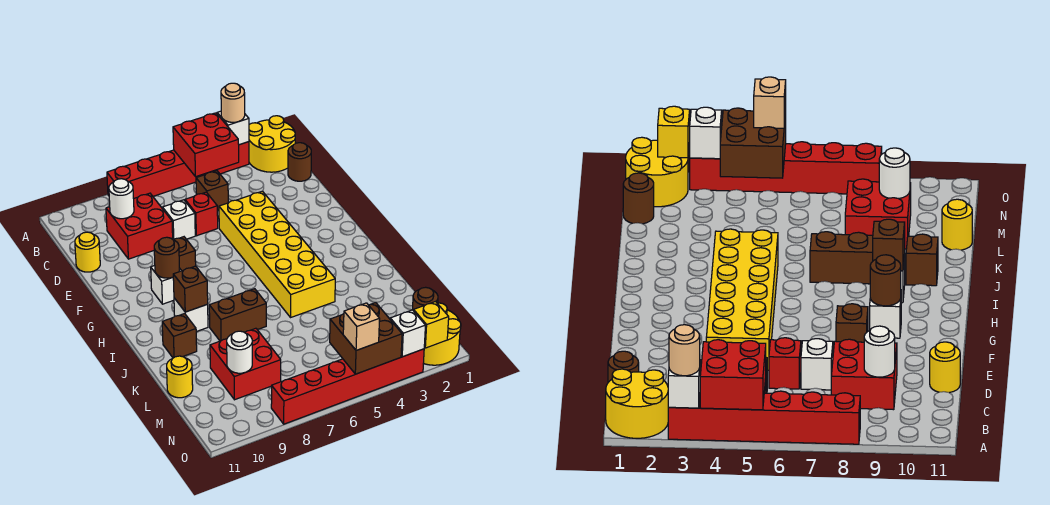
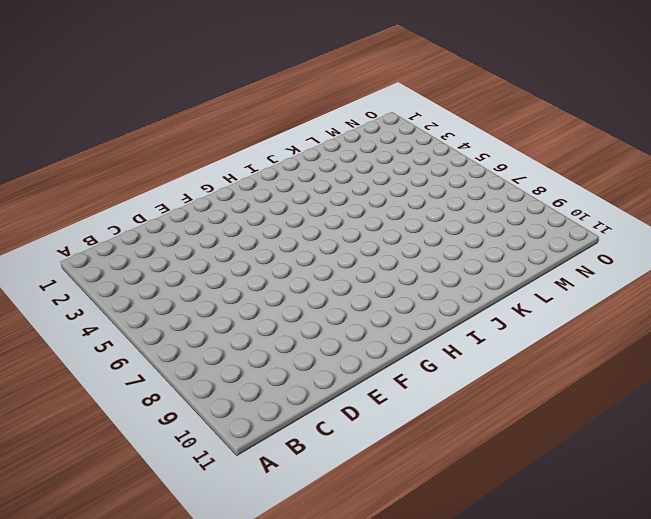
none -> yellow round brick A1:B2 level 1
none -> red brick A3:A8 level 1
none -> brown round brick C1 level 1
none -> brown brick C5 level 1

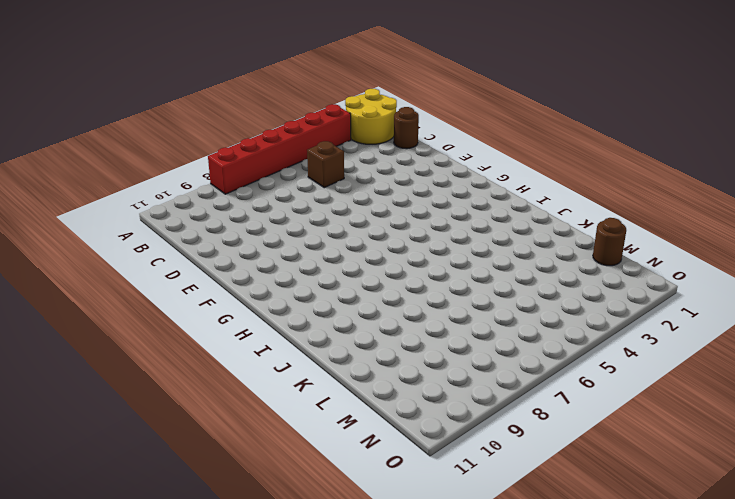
none -> red brick C8:D9 level 1
none -> red brick D6 level 1
none -> white brick D7 level 1
none -> yellow round brick D11 level 1

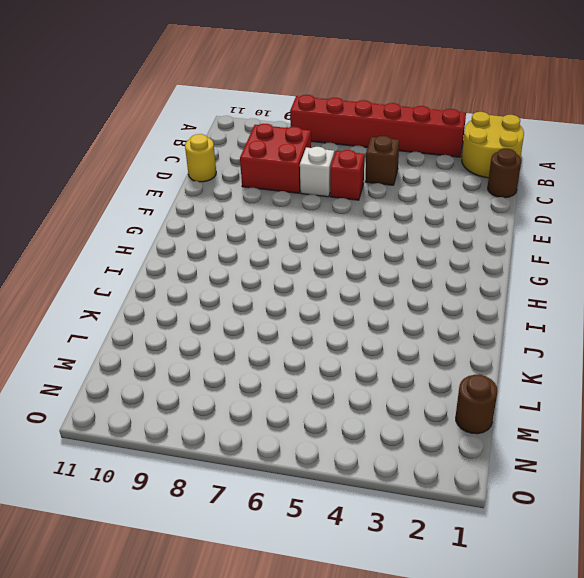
none -> yellow brick E4:J5 level 1
none -> brown brick F8 level 1
none -> white brick G9 level 1
none -> white brick I9 level 1

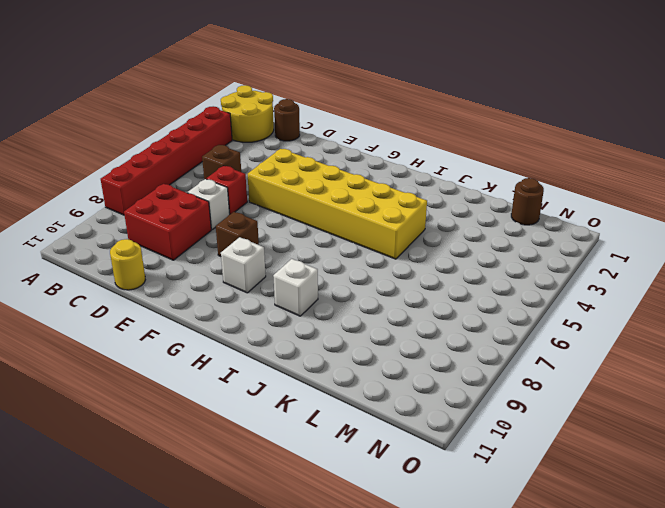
none -> brown brick J7:J8 level 1
none -> brown brick J10 level 1
none -> red brick L8:M9 level 1
none -> yellow round brick L11 level 1

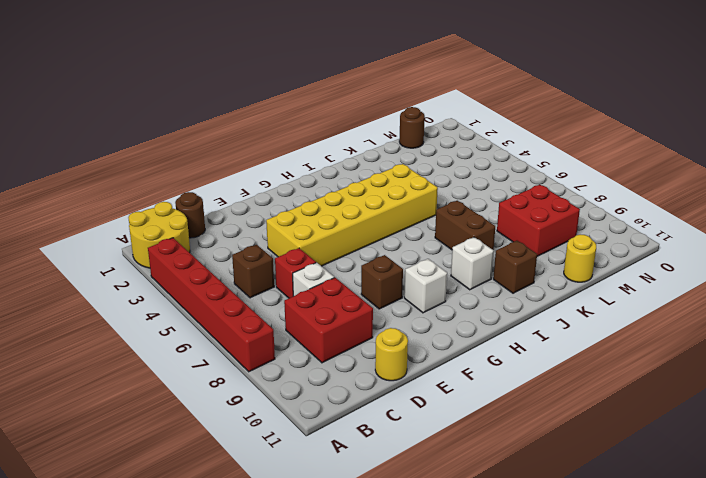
none -> yellow round brick N1:O2 level 1
none -> red brick O3:O8 level 1
none -> white brick A3 level 2
none -> red brick A4:B5 level 2

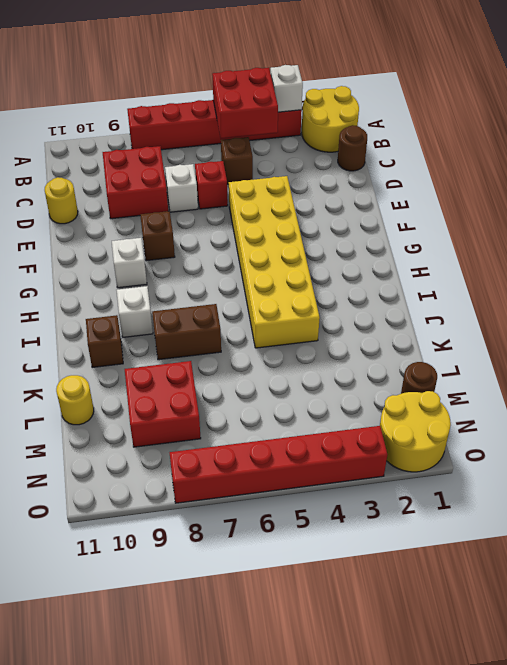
none -> white round brick C9 level 2
none -> brown round brick G9 level 2
none -> brown brick I9 level 2
none -> white round brick M9 level 2

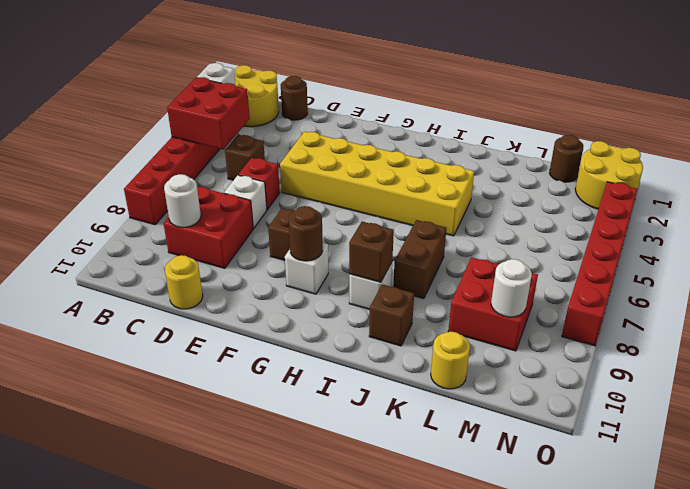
none -> brown brick N4:O5 level 2
none -> yellow brick O2 level 2
none -> white brick O3 level 2
none -> tan round brick A3 level 3

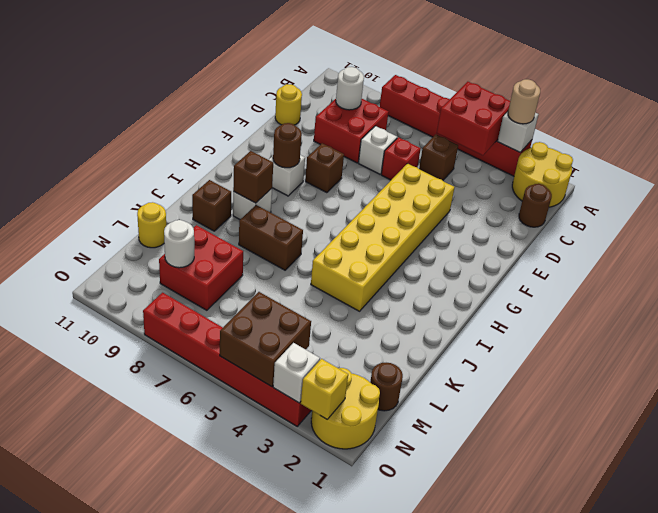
none -> tan brick O5 level 3

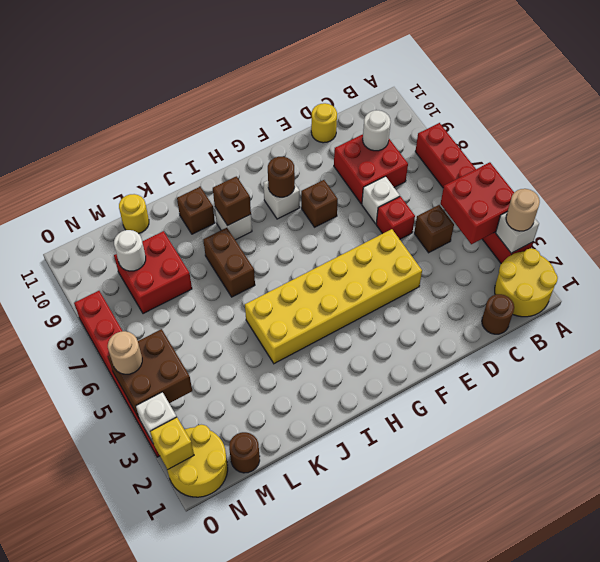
tan round brick O5 level 3 -> tan brick O5 level 3

